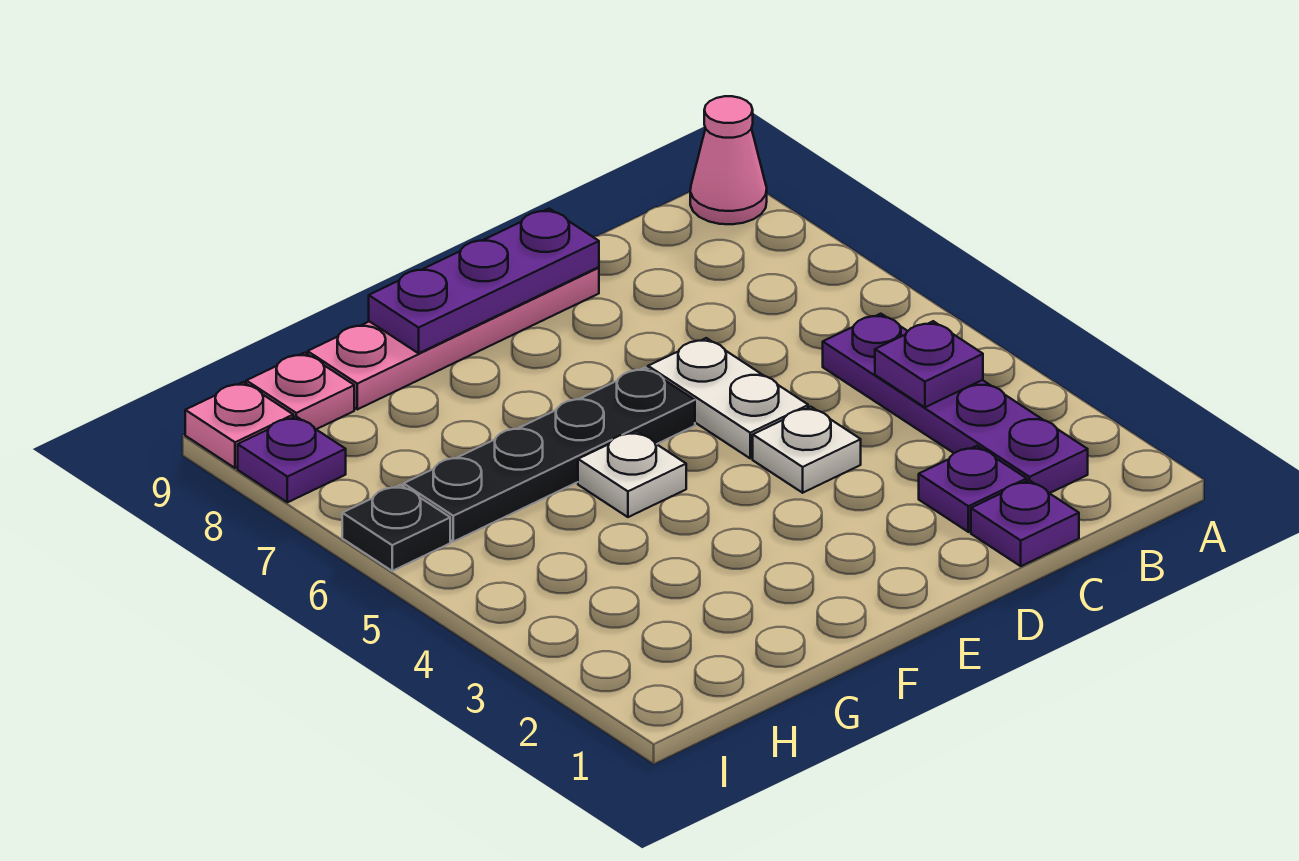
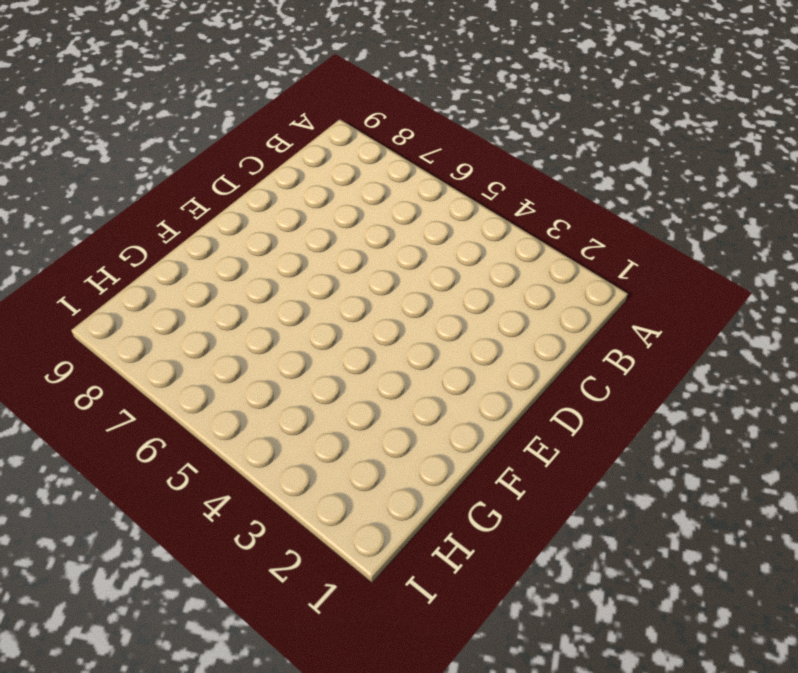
none -> pink cone A9 level 1
none -> purple plate B2:B5 level 1
none -> purple plate C1 level 1

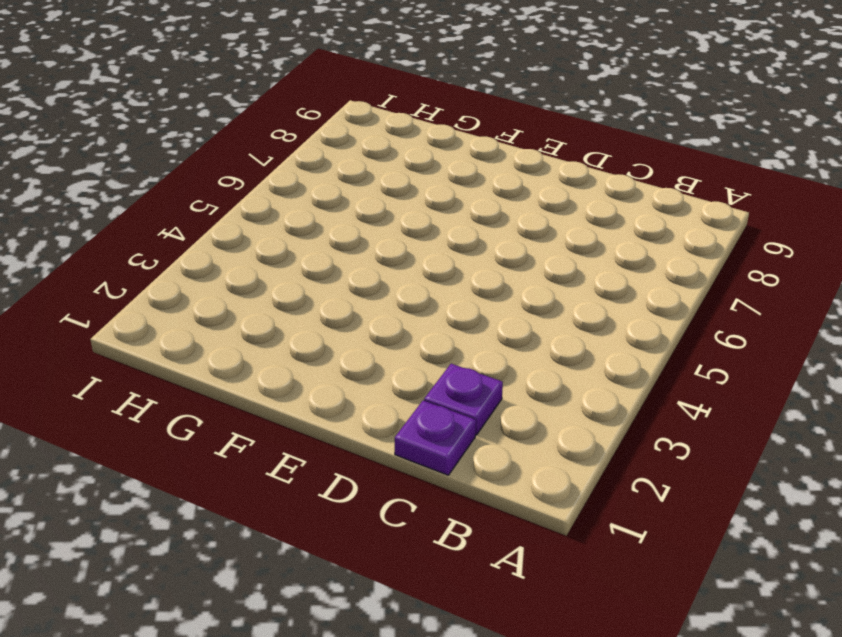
none -> pink cone A9 level 1
none -> purple plate B2:B5 level 1
none -> white plate D4 level 1

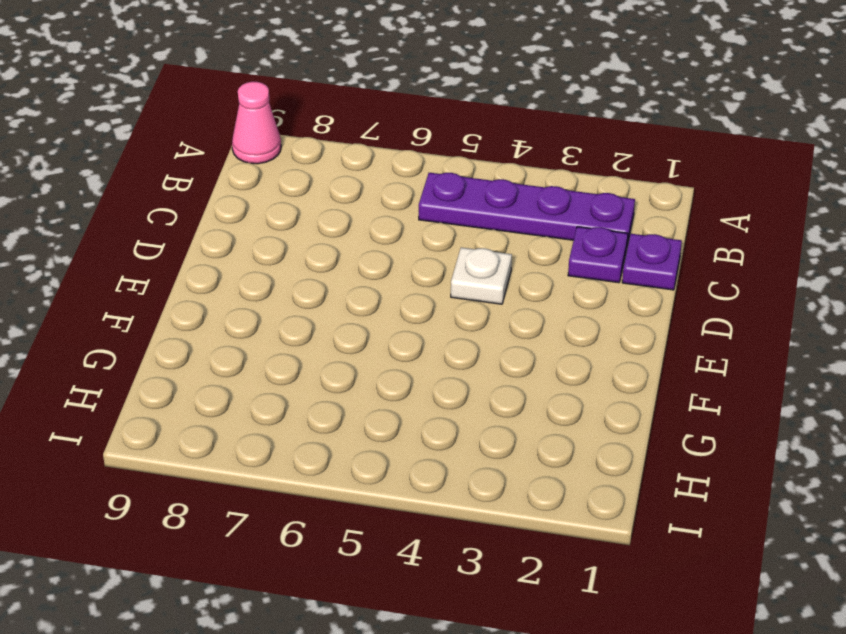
none -> white plate D5:D6 level 1
none -> pink plate D9:G9 level 1
none -> black plate E6:H6 level 1

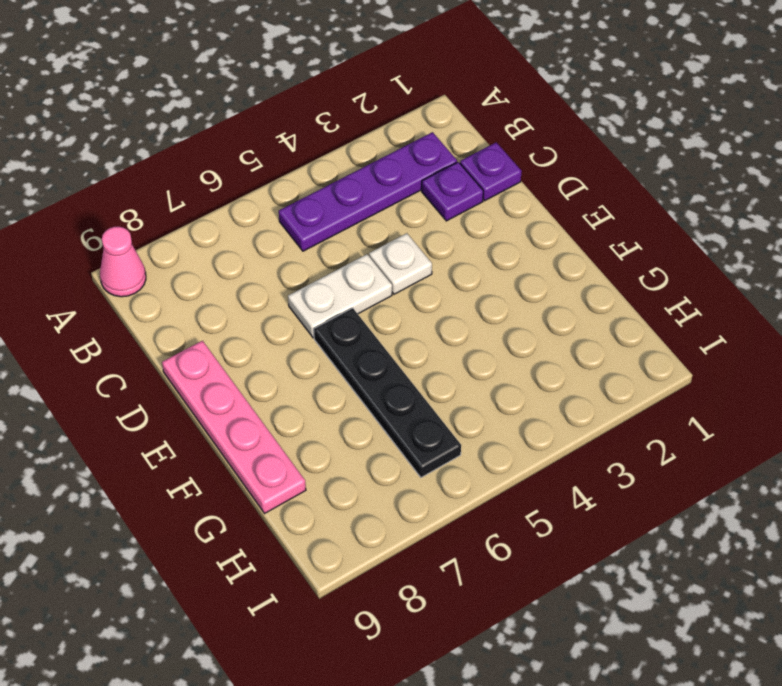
none -> white plate F5 level 1
none -> pink plate H9 level 1
none -> black plate I6 level 1

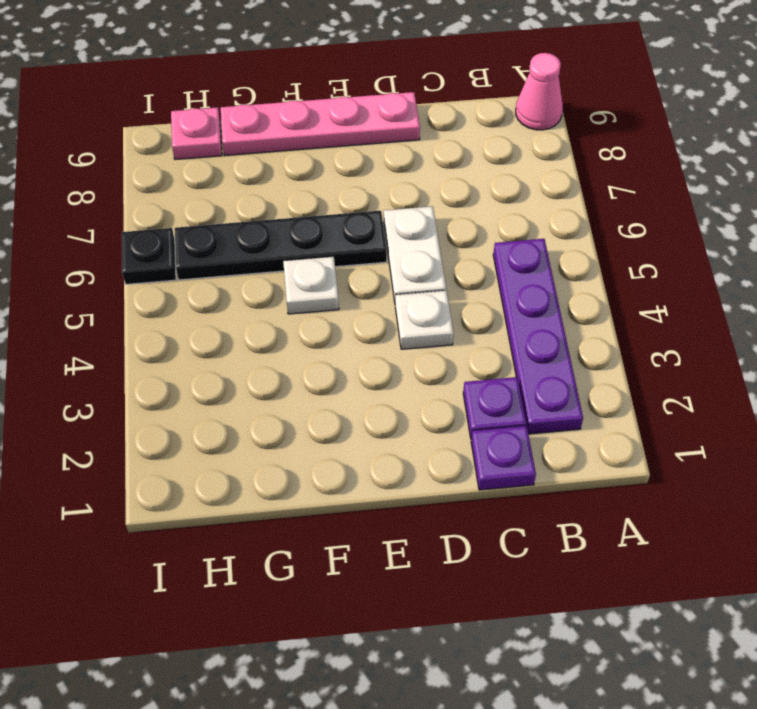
none -> purple plate I8 level 1
none -> pink plate I9 level 1
none -> purple plate B4 level 2

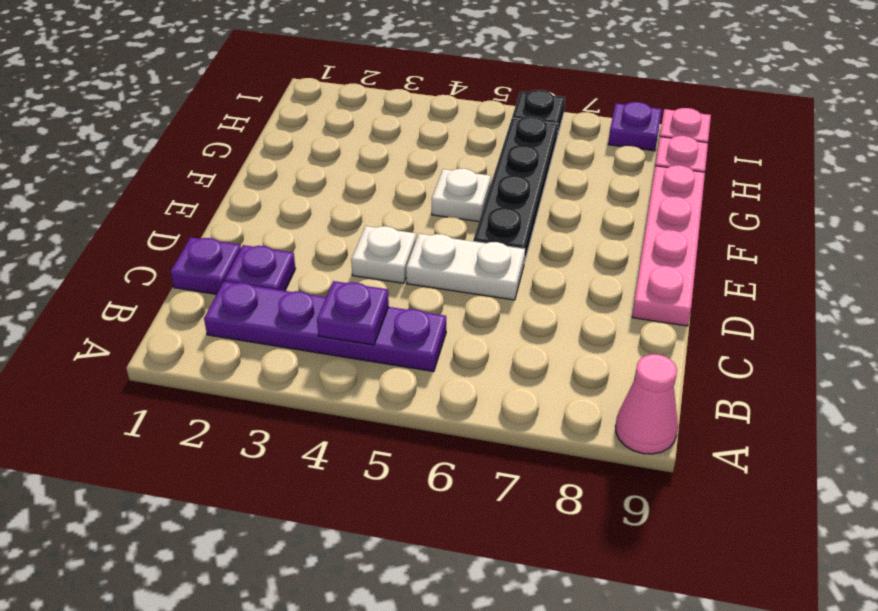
none -> purple plate D9:F9 level 2

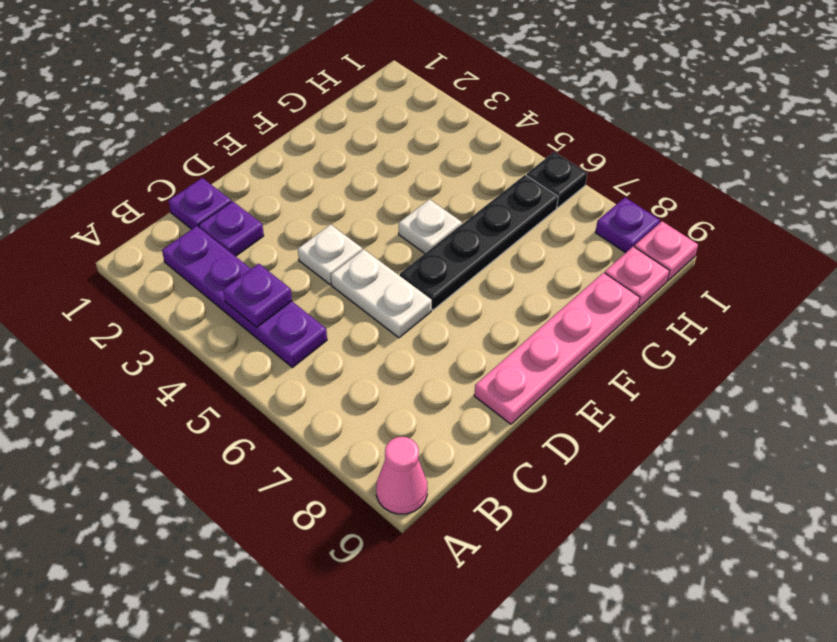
none -> purple plate D9:F9 level 2

